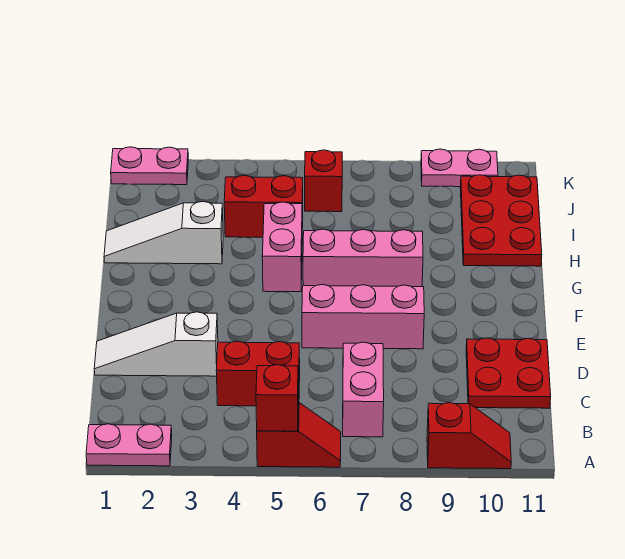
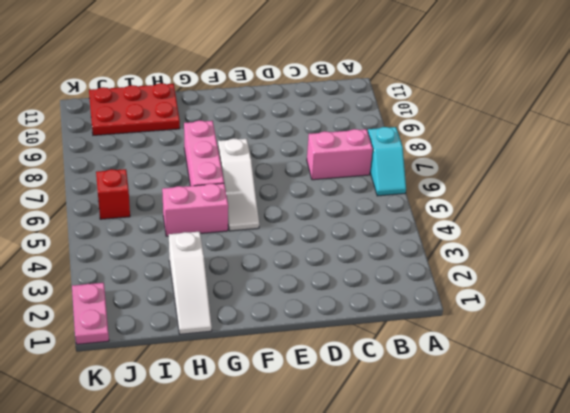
cyan slope A6:A7 level 1 top 7 -> red slope A5:A6 level 1 top 5
white slope F5:F7 level 1 top 7 -> white slope D1:D3 level 1 top 3
none -> pink plate A1:A2 level 1
none -> red slope A9:A10 level 1 top 9
none -> red brick C4:C5 level 1

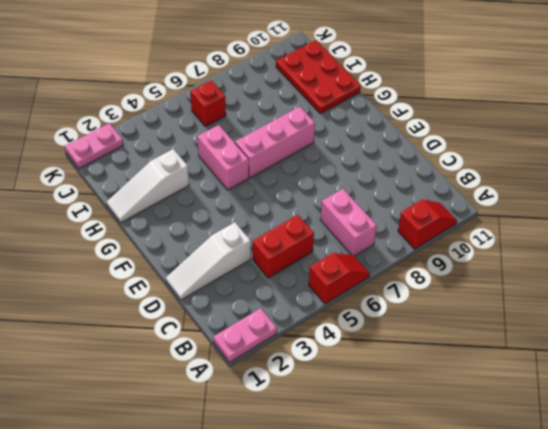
none -> red plate C10:D11 level 1
none -> pink brick E6:E8 level 1
none -> red brick I4:I5 level 1

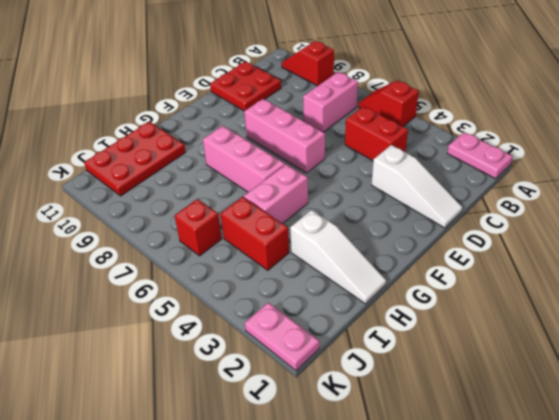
none -> pink plate K9:K10 level 1
none -> red brick A5 level 2

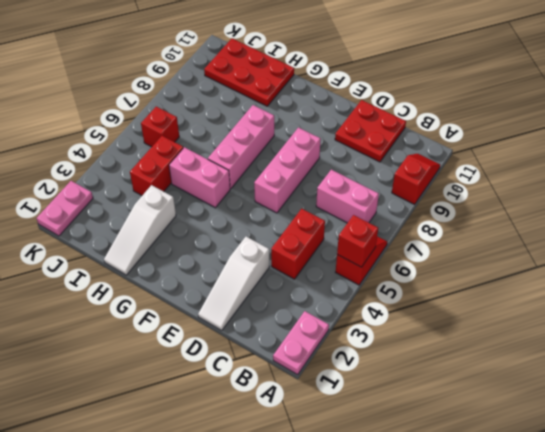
none -> pink plate K9:K10 level 1

